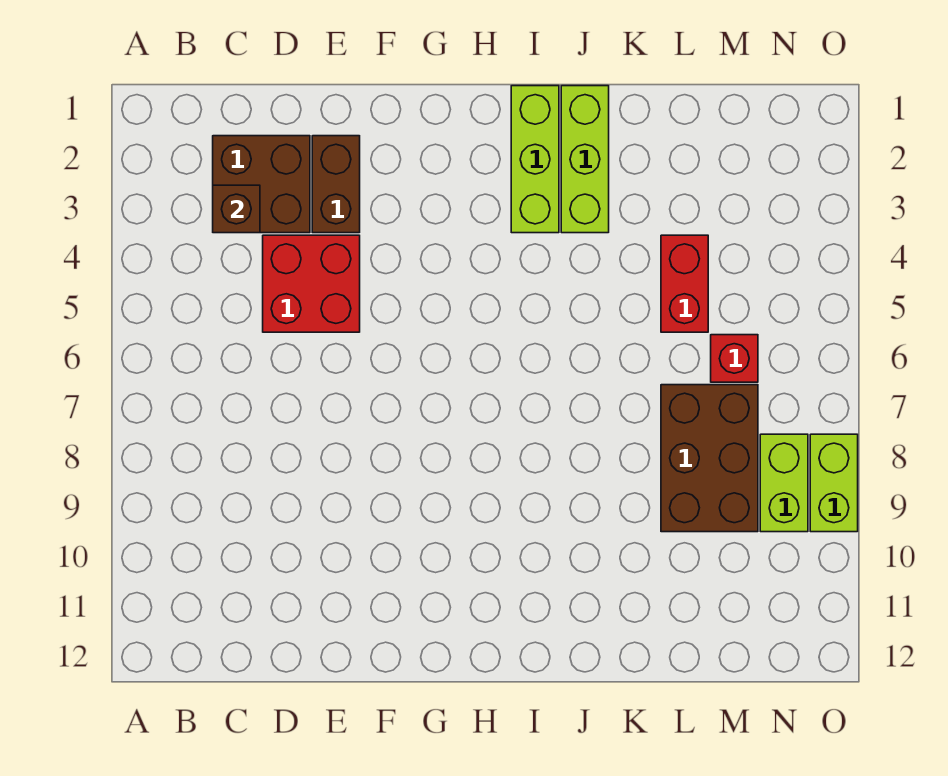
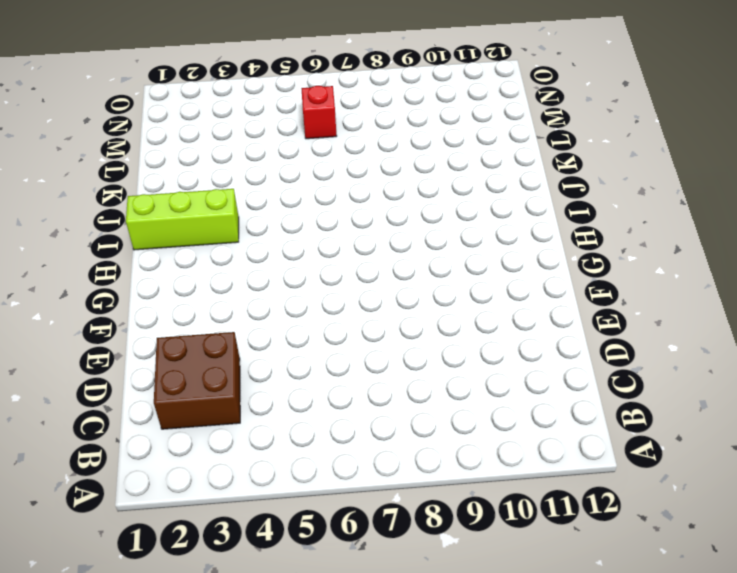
none -> red brick D4:E5 level 1
none -> brown brick E2:E3 level 1

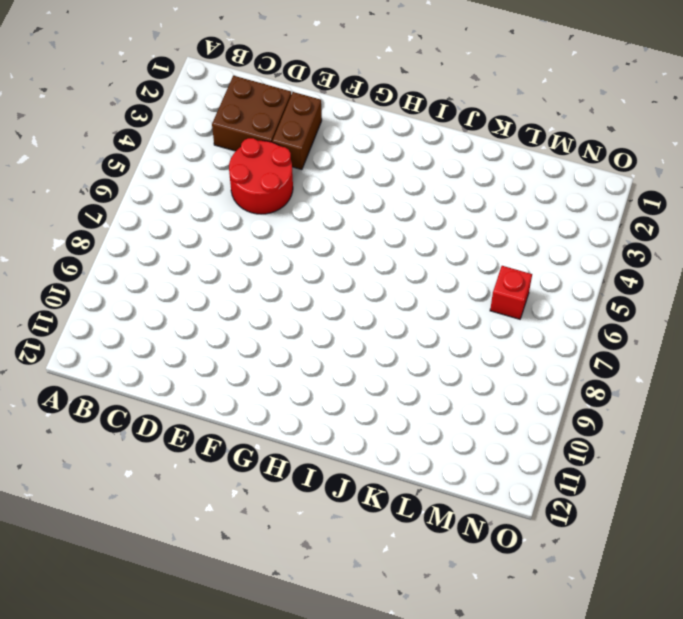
red round brick D4:E5 level 1 -> red brick D4:E5 level 1
none -> lime brick I1:I3 level 1
none -> lime brick J1:J3 level 1

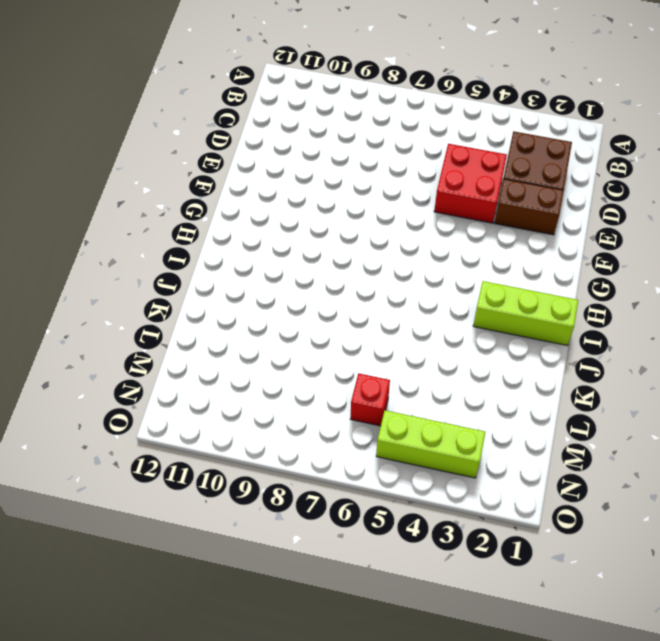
lime brick N3:N5 level 1 -> lime brick J1:J3 level 1
none -> red brick L4:L5 level 1
none -> brown brick L7:M9 level 1

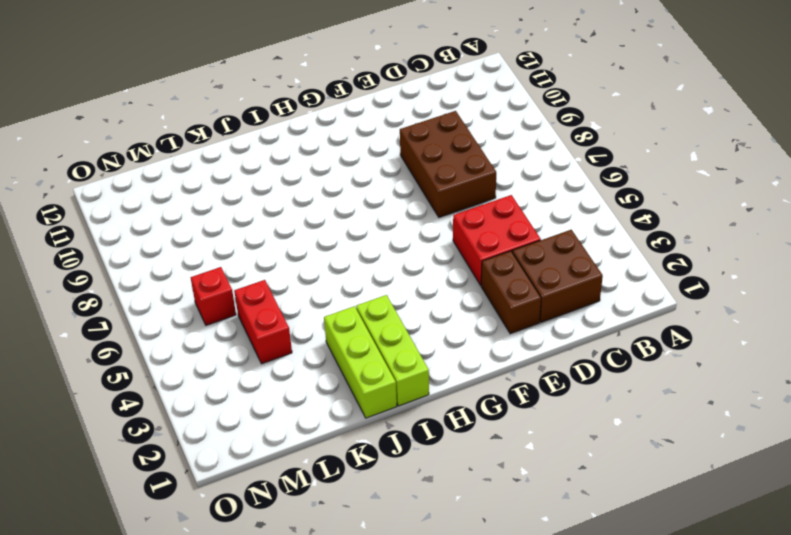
brown brick D7:E9 level 1 -> brown brick L7:M9 level 1
none -> lime brick N8:N9 level 1
none -> lime brick O8:O9 level 1

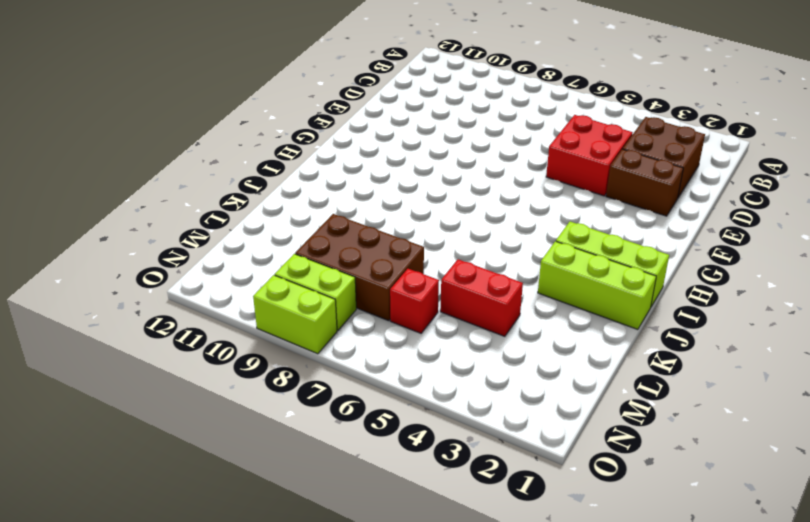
none -> brown brick C3 level 2

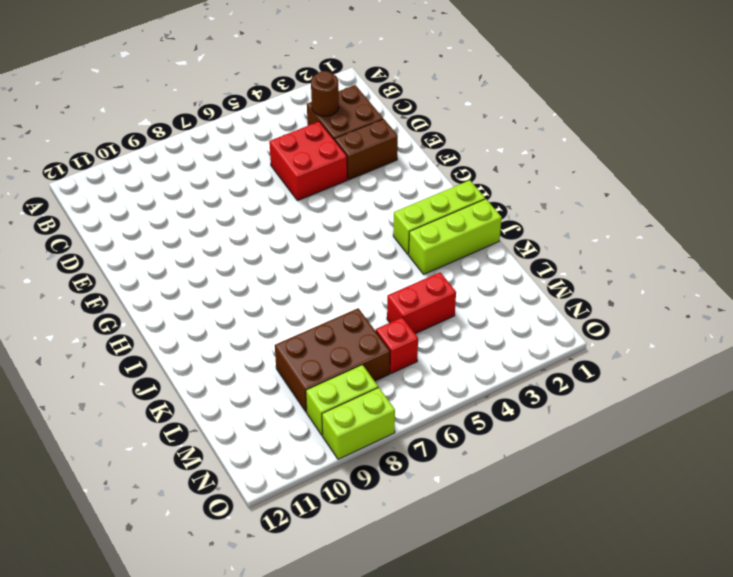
brown round brick C3 level 2 -> brown brick C3 level 2

